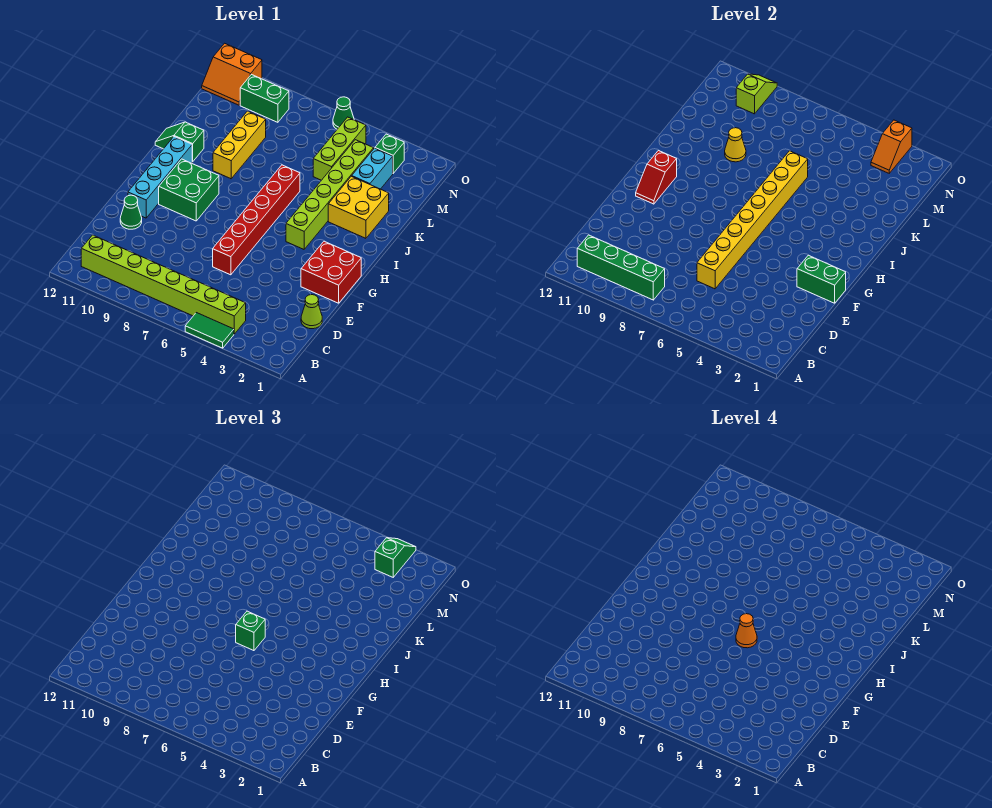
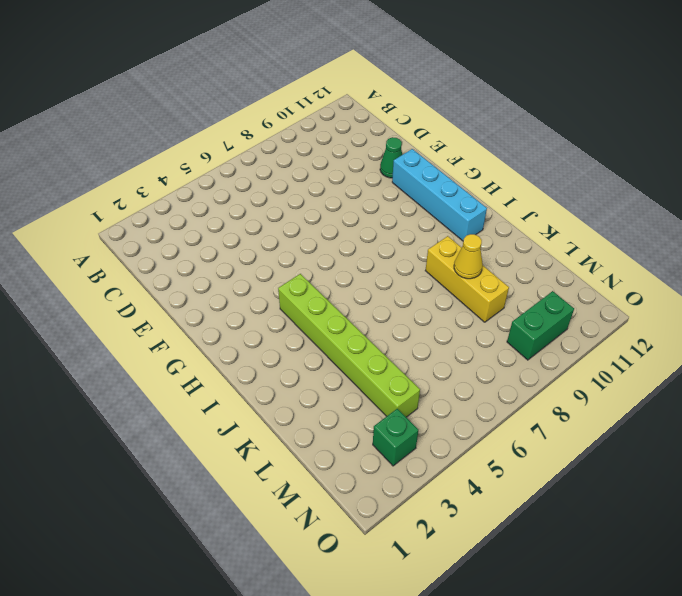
none -> green tile A4:A5 level 1
none -> lime brick B4:B11 level 1
none -> lime cone D1 level 1

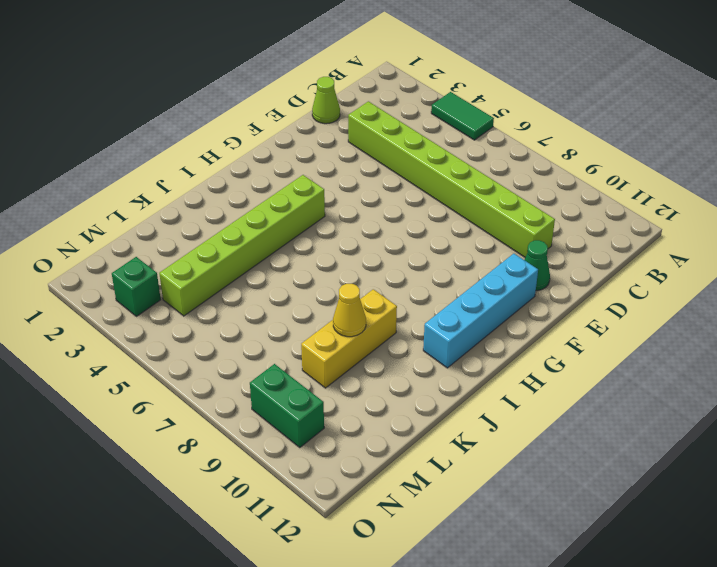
lime brick D3:D10 level 1 -> lime brick B4:B11 level 1
none -> red brick E6:J6 level 1
none -> red brick F1:G2 level 1
none -> green brick G9:H10 level 1

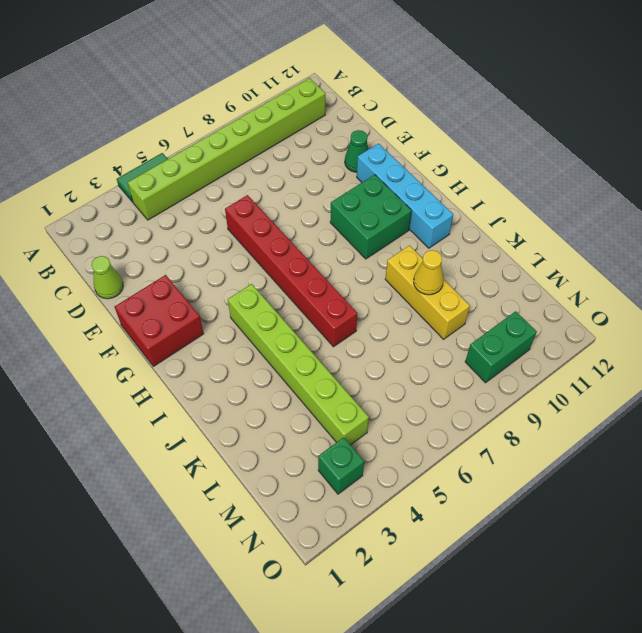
none -> yellow brick J2:K3 level 1
none -> green slope J11:J12 level 1 top 11
none -> cyan brick L3:M3 level 1

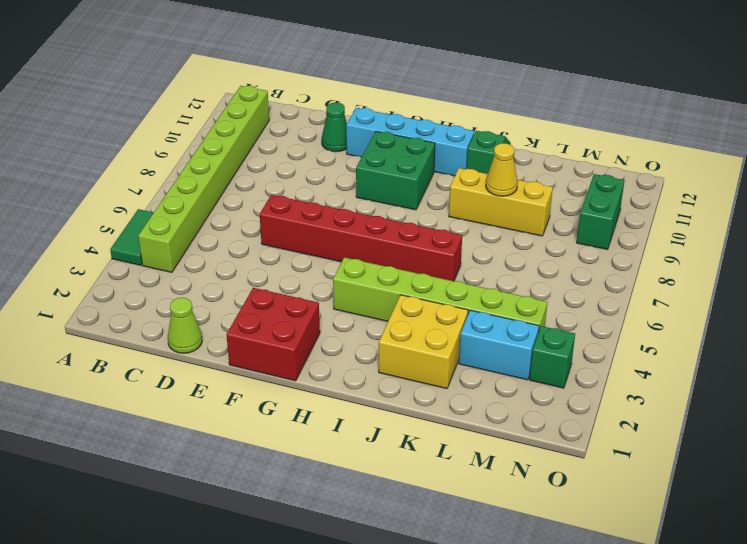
none -> lime brick L5:N5 level 1
none -> orange slope N11:O12 level 1 top O
none -> green cone O6 level 1

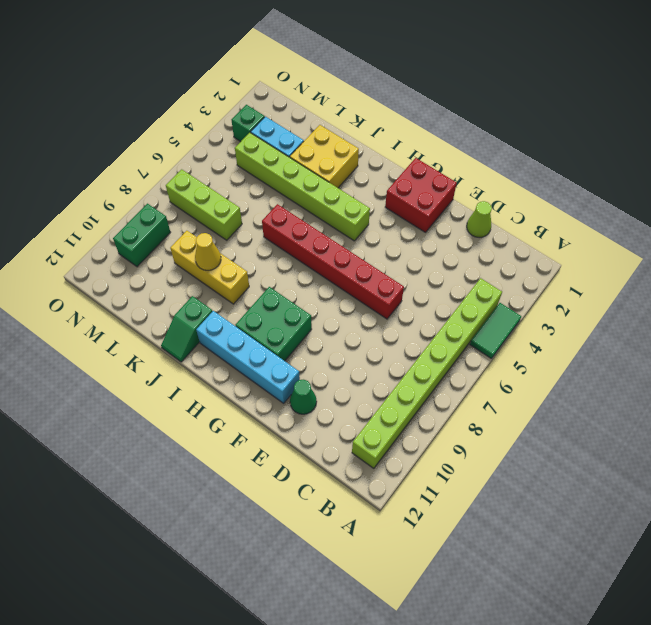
lime brick L7:N7 level 1 -> lime brick L5:N5 level 1
none -> orange slope N11:O12 level 1 top O
none -> green cone O6 level 1
none -> green brick B8:B11 level 2

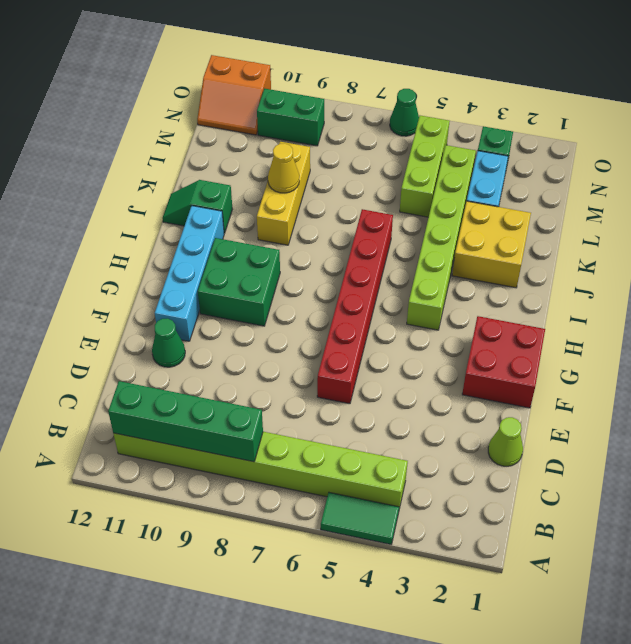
none -> yellow brick D6:K6 level 2
none -> green brick F1:F2 level 2
none -> red slope G11:H11 level 2 top H

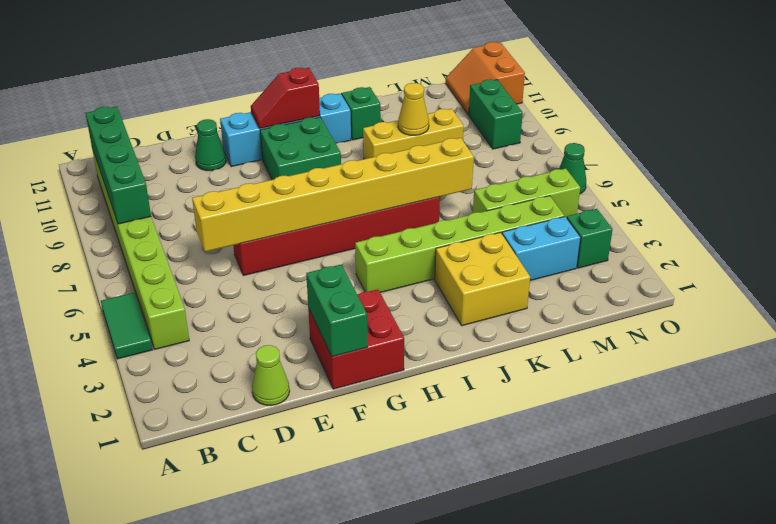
none -> orange slope N3:O3 level 2 top O
none -> lime slope N10:O10 level 2 top N
none -> green brick G6 level 3

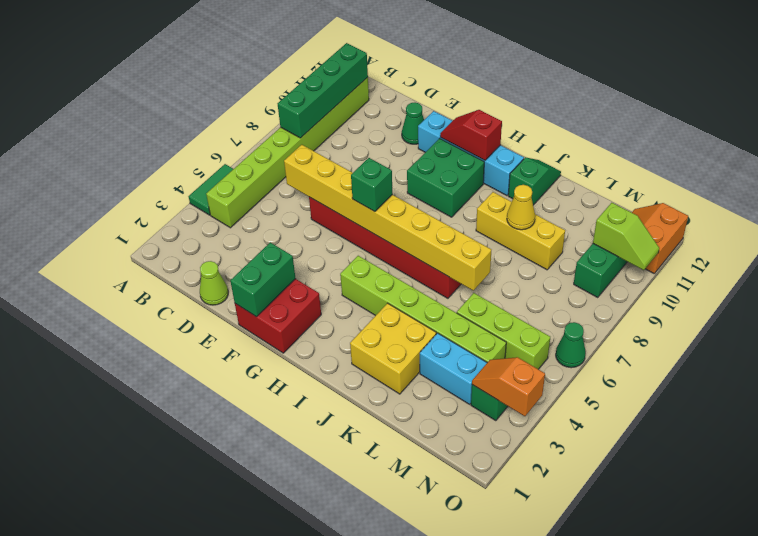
none -> green slope N3:O3 level 3 top N
none -> orange cone G6 level 4

